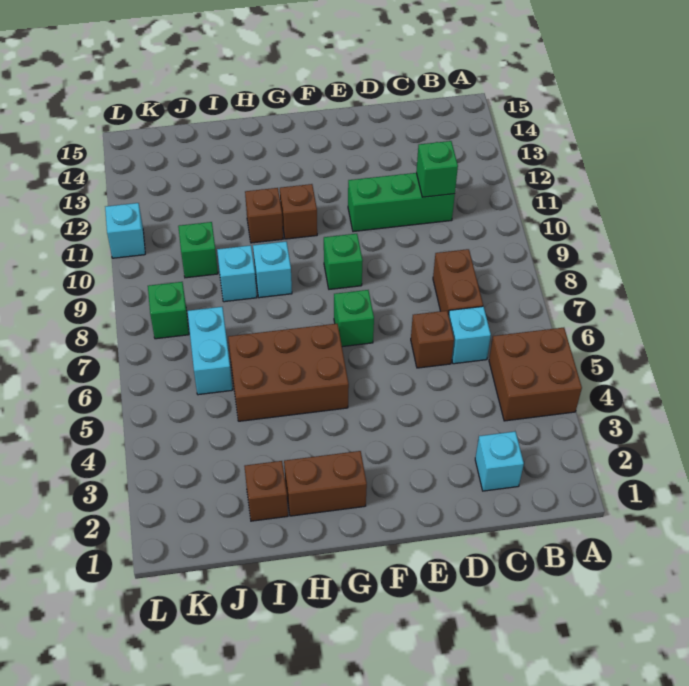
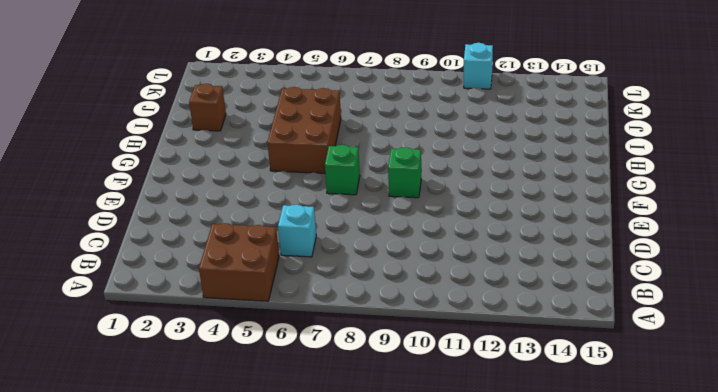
none -> cyan brick C2 level 1
none -> brown brick C7:C8 level 1
none -> green brick C11:E11 level 1

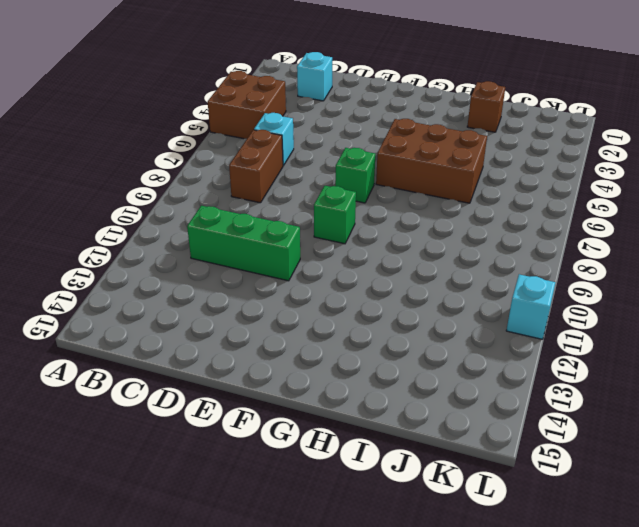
none -> brown brick D6 level 1
none -> brown brick G2:H2 level 1
none -> brown brick G11 level 1

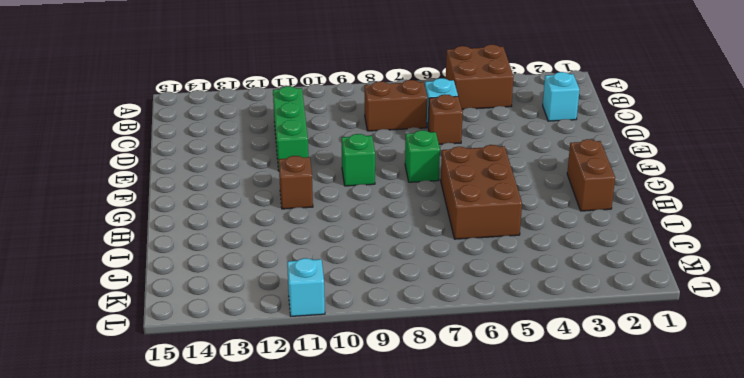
none -> cyan brick H9 level 1
none -> brown brick H11 level 1
none -> brown brick I2 level 1

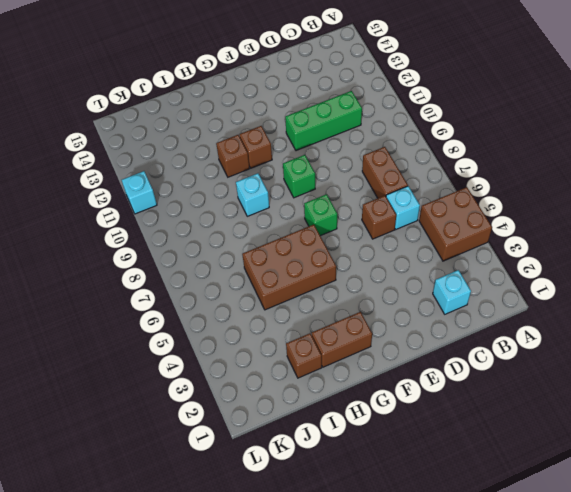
none -> cyan brick I9 level 1
none -> cyan brick J6:J7 level 1
none -> green brick J10 level 1

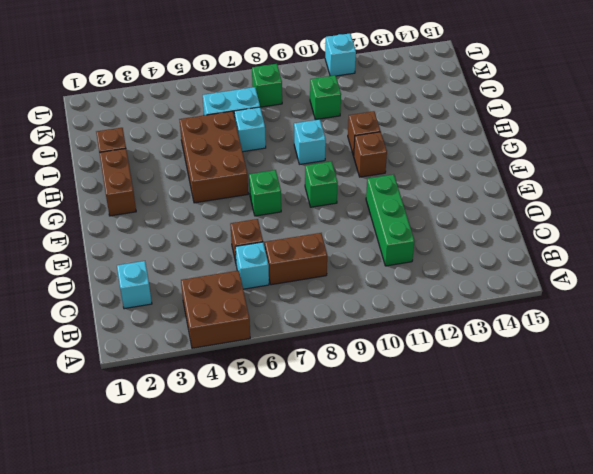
cyan brick I7 level 1 -> cyan brick I9 level 1
none -> green brick C11 level 2

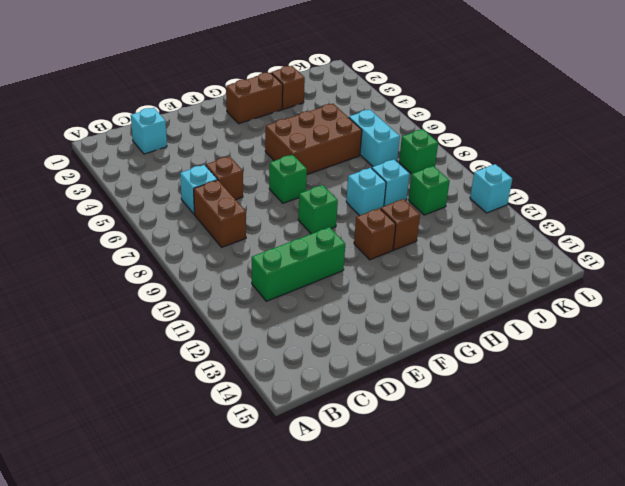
none -> brown brick A4:B5 level 1
none -> green brick C11 level 2

